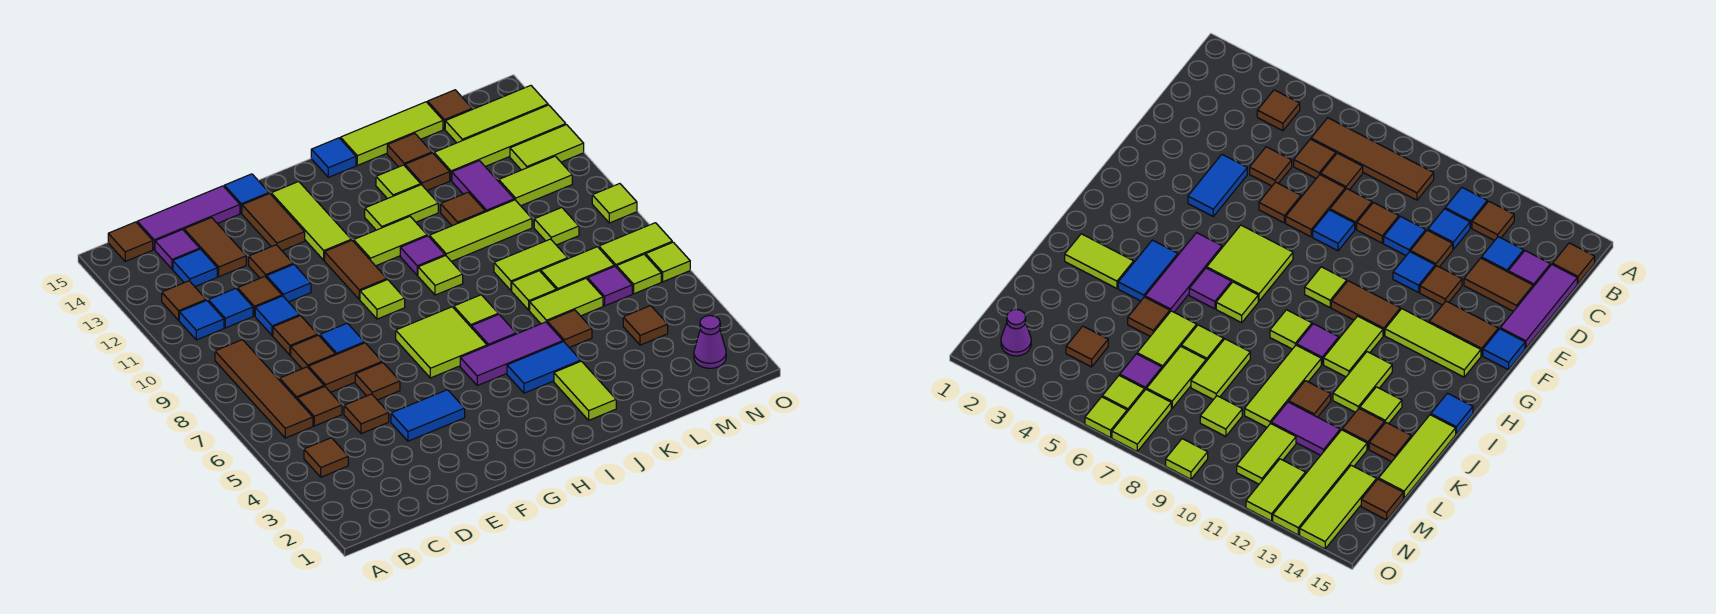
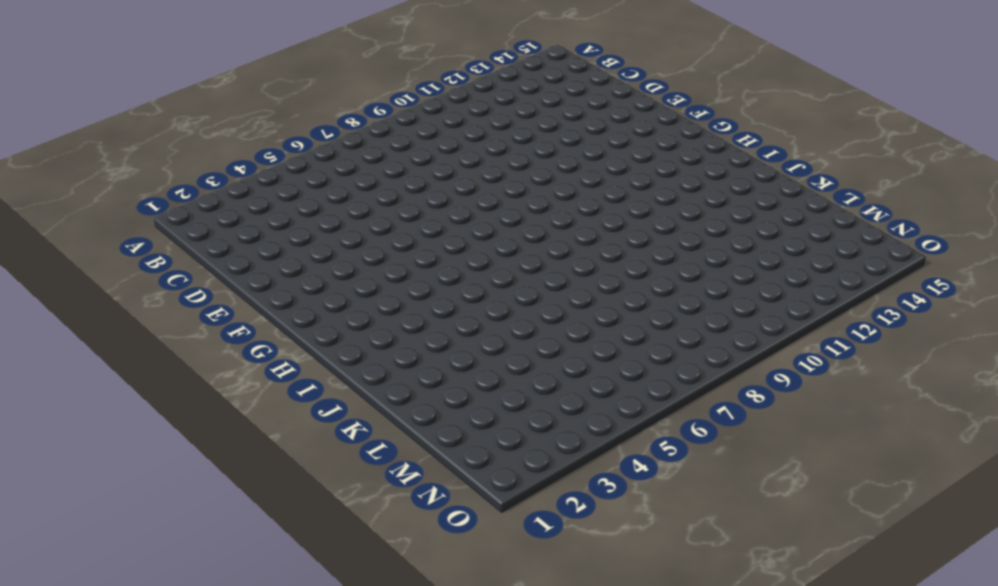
none -> brown tile B4 level 1
none -> brown tile B6:B9 level 1
none -> blue tile B11 level 1
none -> brown tile B12 level 1

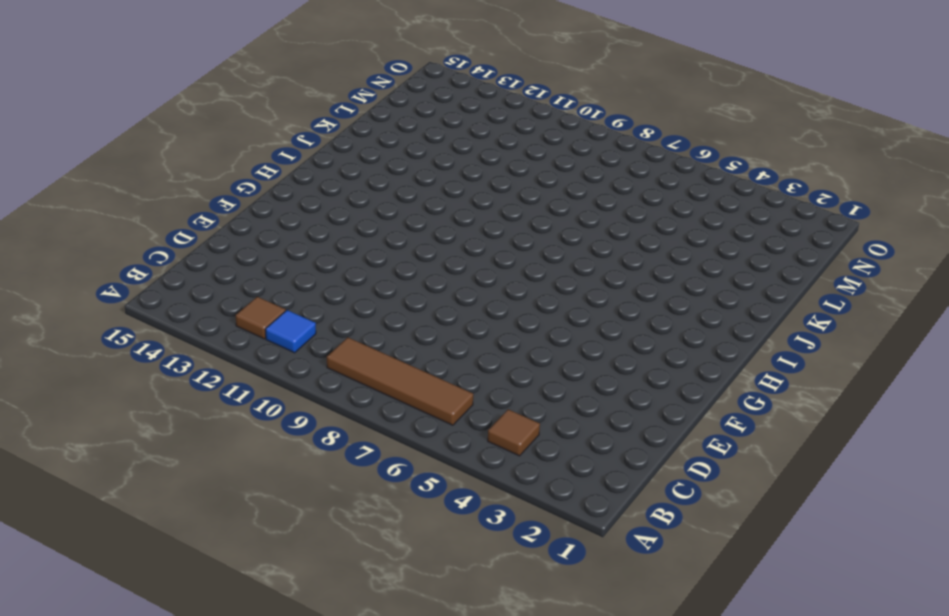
none -> brown tile B15 level 1
none -> brown tile C6 level 1
none -> brown tile C7 level 1
none -> blue tile C11 level 1

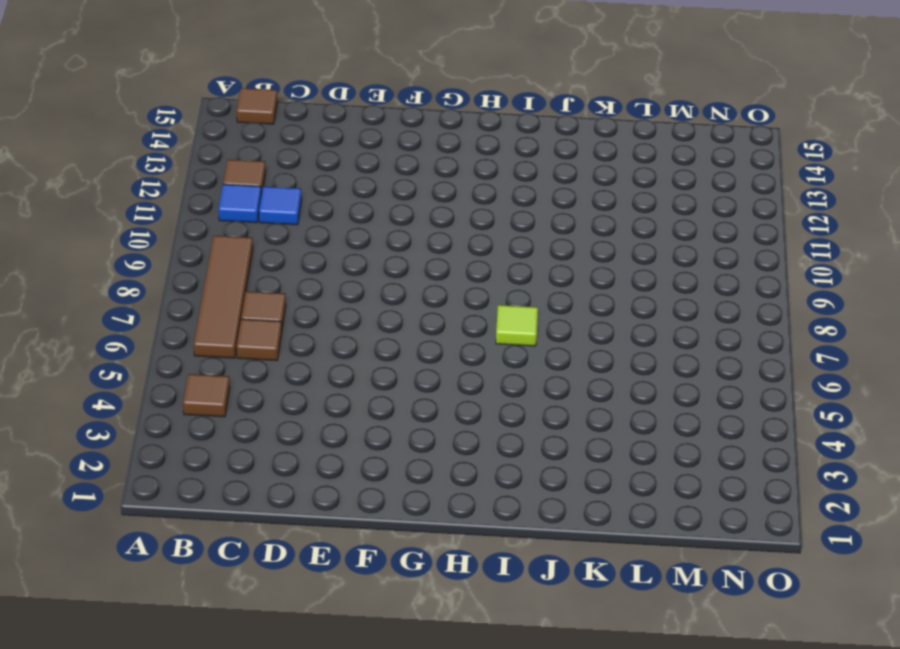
none -> blue tile C13 level 1
none -> purple tile C14 level 1
none -> purple tile C15:E15 level 1
none -> brown tile D5 level 1

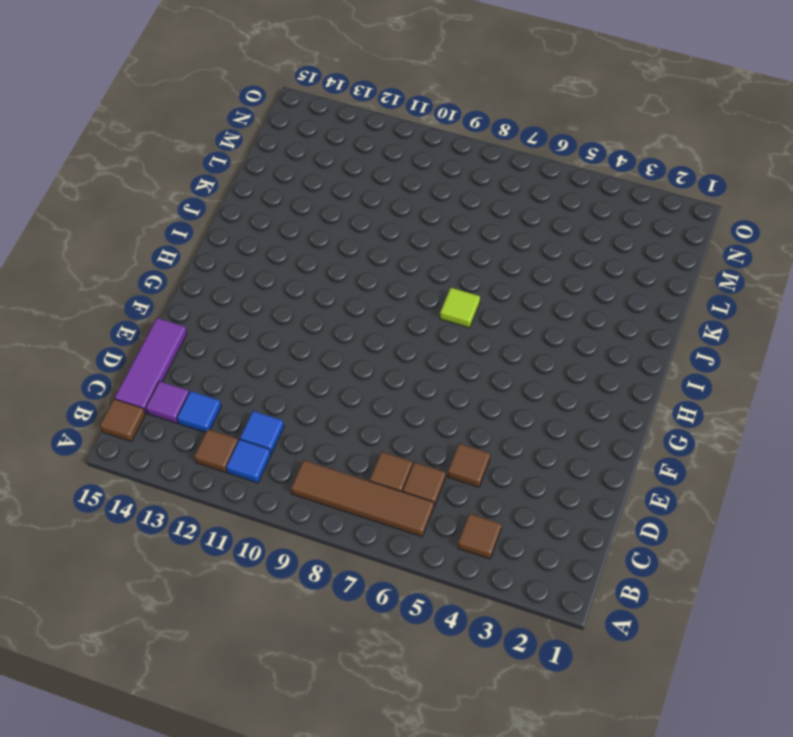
none -> brown tile D7:E7 level 1
none -> brown tile D8 level 1
none -> brown tile D9 level 1
none -> blue tile D10 level 1

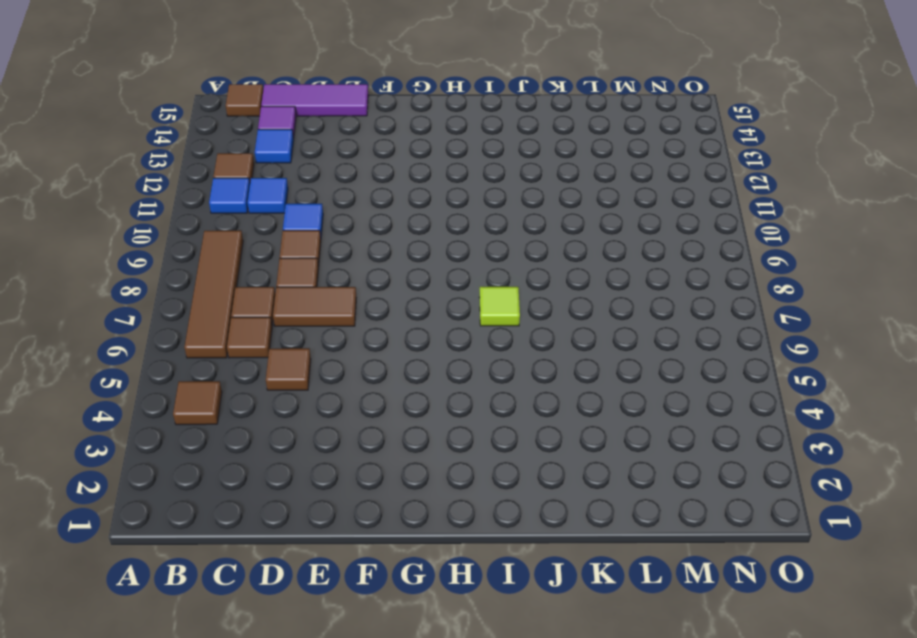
none -> brown tile D11 level 1
none -> brown tile D13:D14 level 1
none -> blue tile E4:F4 level 1
none -> brown tile E6 level 1

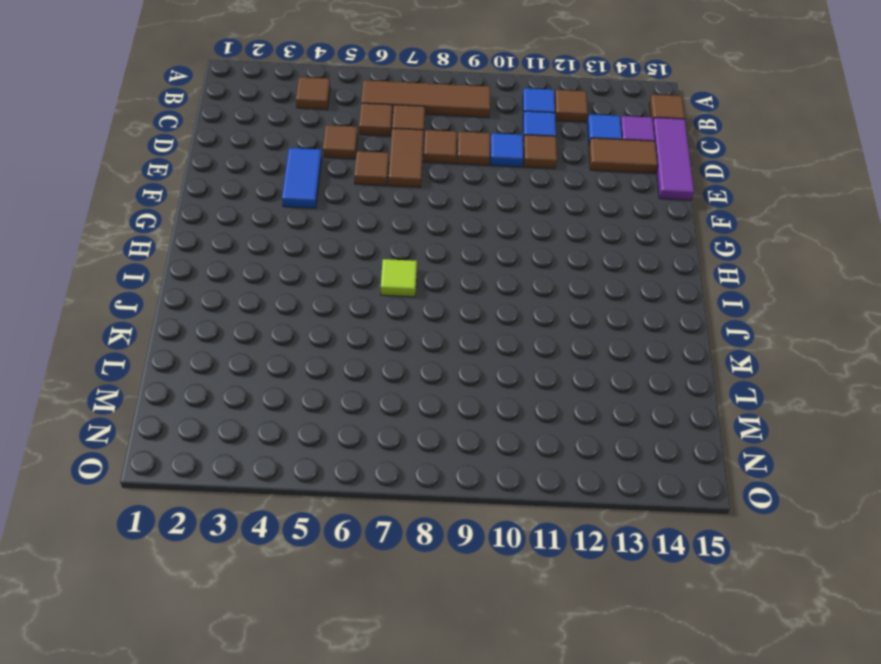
none -> blue tile E8 level 1
none -> blue tile E11 level 1
none -> brown tile E12 level 1
none -> brown tile F13:F14 level 1

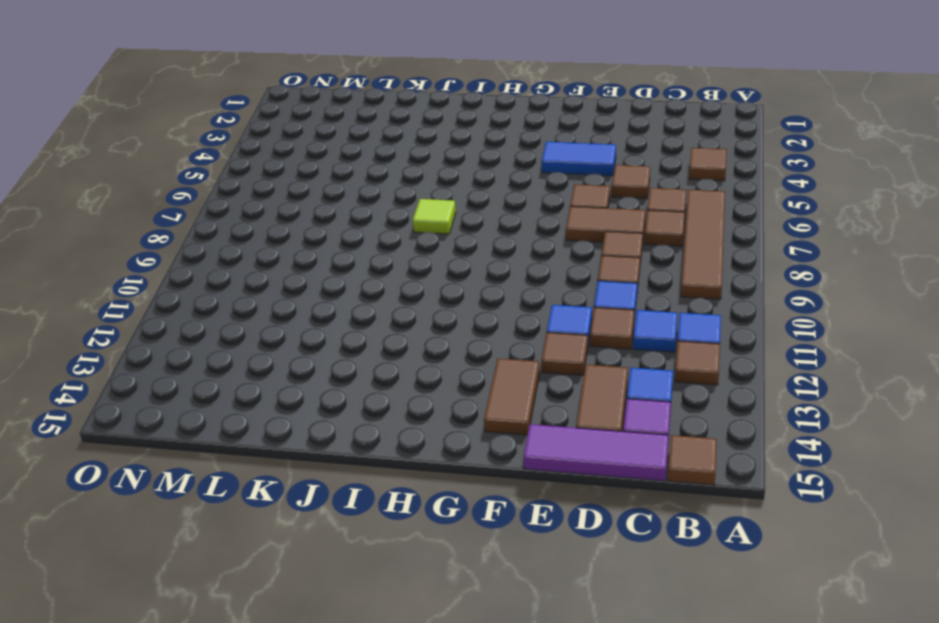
none -> blue tile E8 level 1
none -> blue tile F15 level 1
none -> lime tile G6:H7 level 1
none -> lime tile G9 level 1

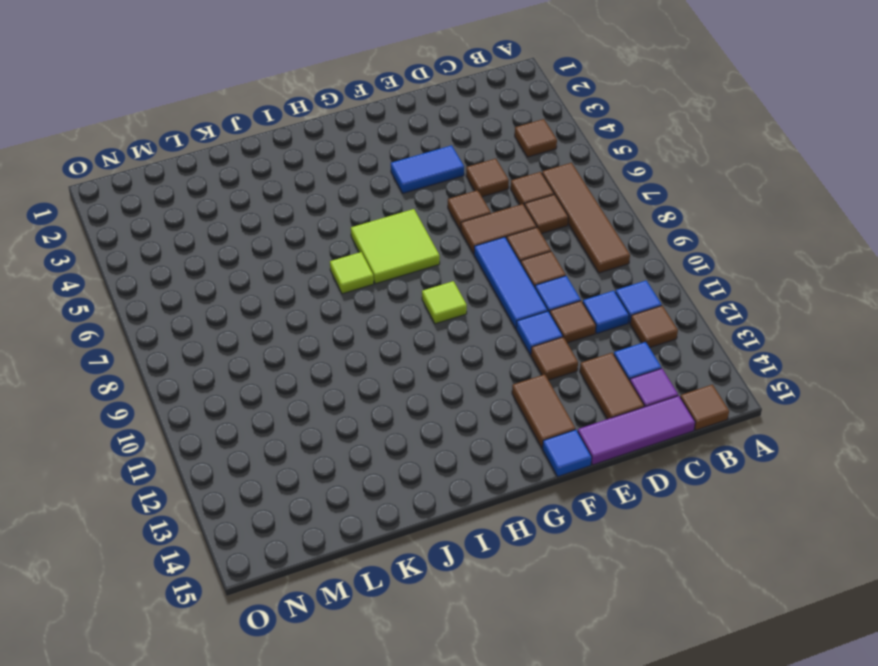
blue tile E8:E10 level 1 -> blue tile E8 level 1
none -> brown tile G10:G11 level 1
none -> lime tile G12:G14 level 1
none -> purple tile H5:J5 level 1
none -> lime tile H11:I11 level 1

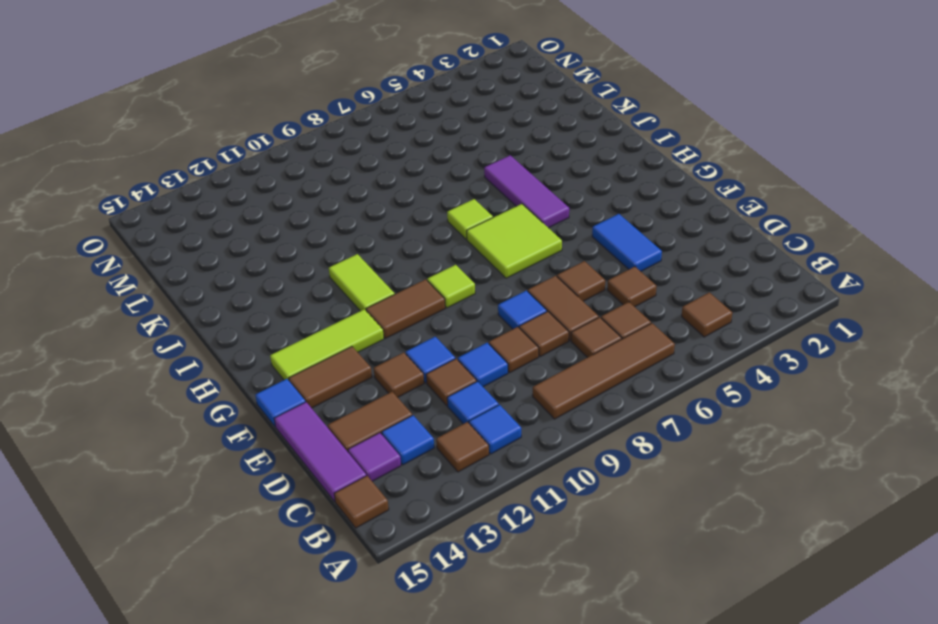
none -> blue tile I4:J4 level 1
none -> purple tile I6 level 1
none -> lime tile I9 level 1
none -> purple tile I10 level 1

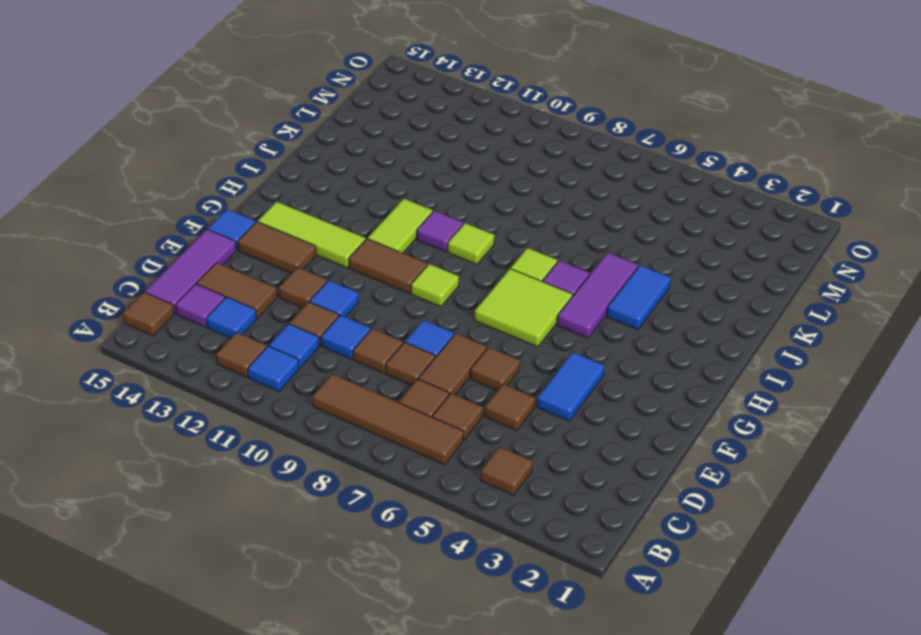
none -> lime tile I12:J12 level 1
none -> blue tile I15 level 1
none -> lime tile J2:J3 level 1
none -> lime tile J10:L10 level 1

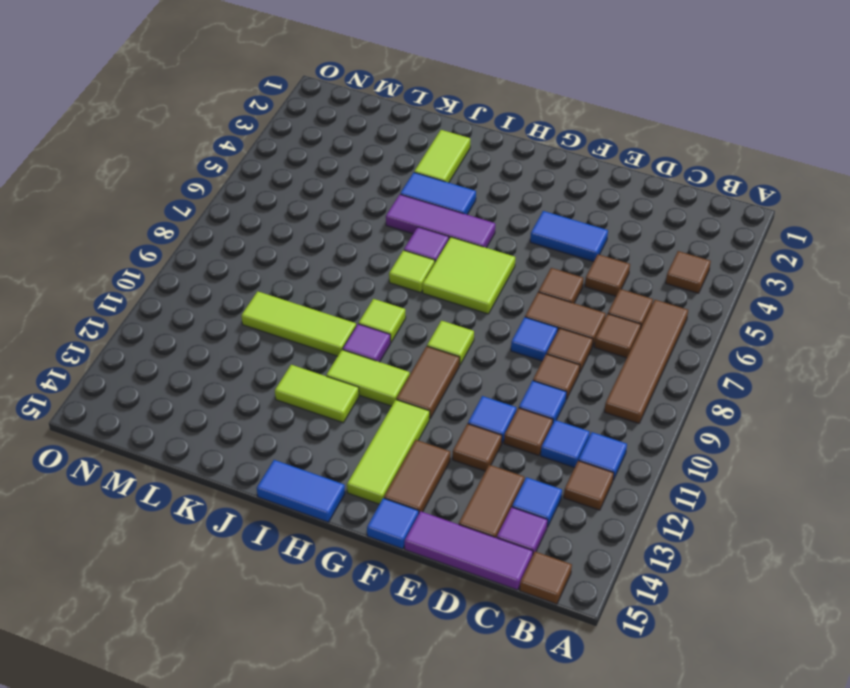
blue tile H15:I15 level 1 -> blue tile I15 level 1
none -> lime tile J13 level 1
none -> lime tile J15:L15 level 1
none -> brown tile K5 level 1
none -> lime tile K6:L6 level 1

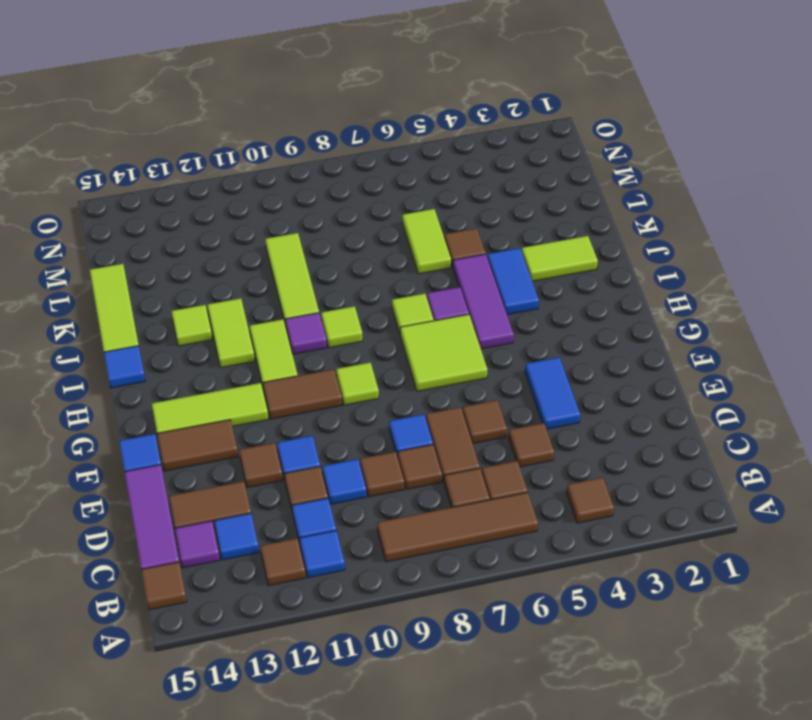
none -> lime tile K7 level 1
none -> lime tile K8:L8 level 1
none -> brown tile K11 level 1
none -> brown tile K13 level 1

